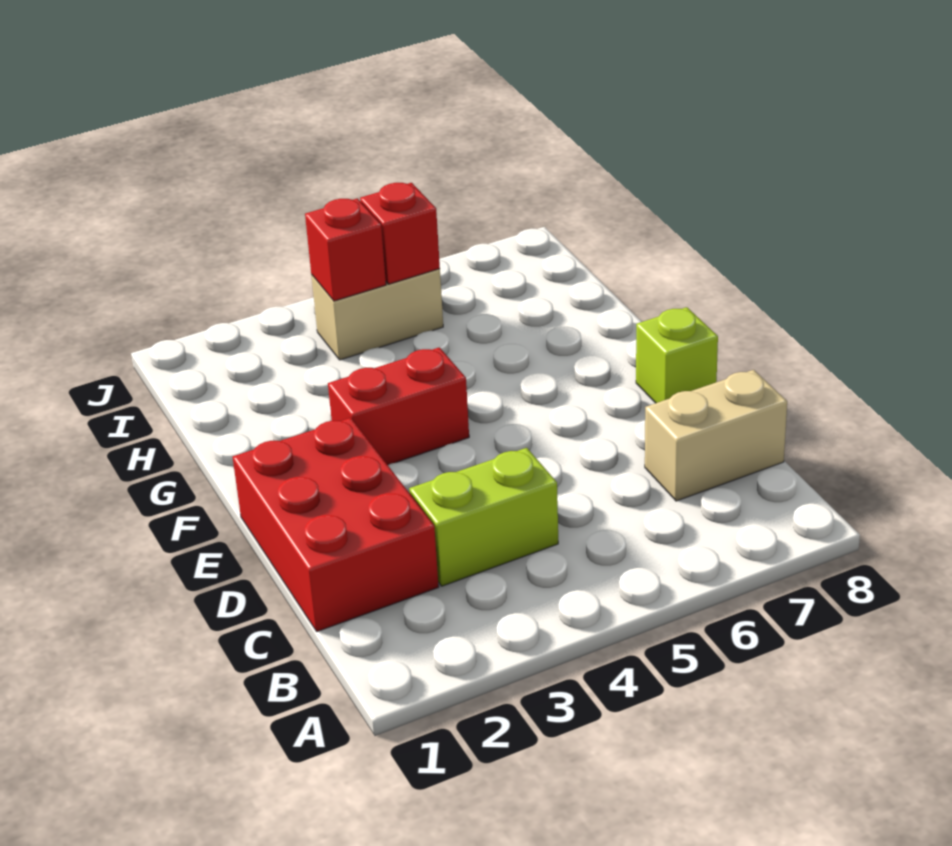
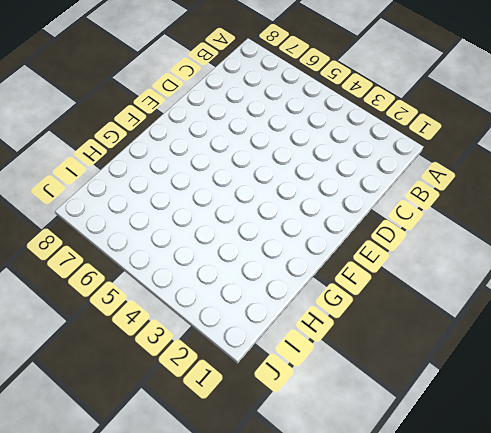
none -> red brick C1:E2 level 1
none -> lime brick C3:C4 level 1

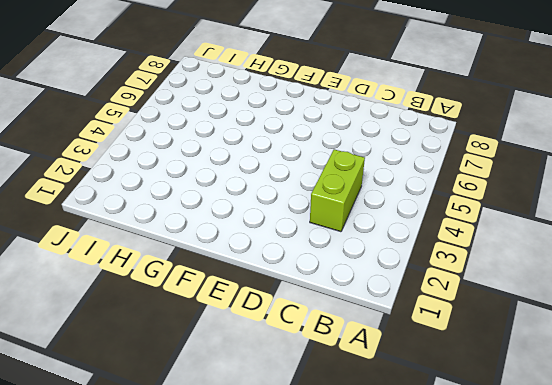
none -> red brick C1:E2 level 1
none -> tan brick C7:C8 level 1

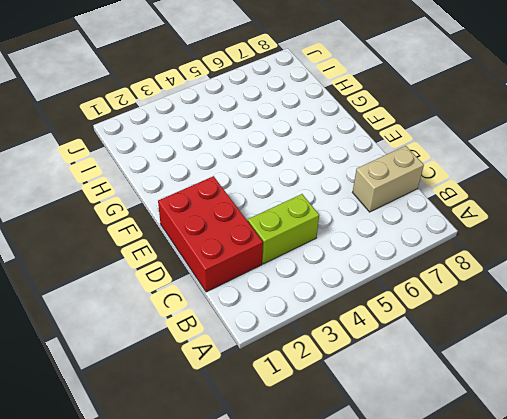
none -> lime brick E8 level 1
none -> red brick F3:F4 level 1

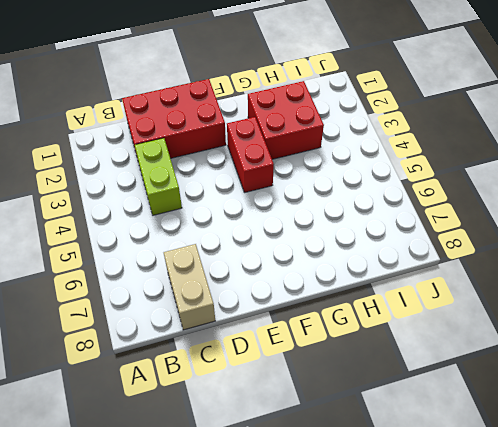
red brick G2:H3 level 1 -> none
none -> lime brick E8 level 1
none -> tan brick I4:I5 level 1

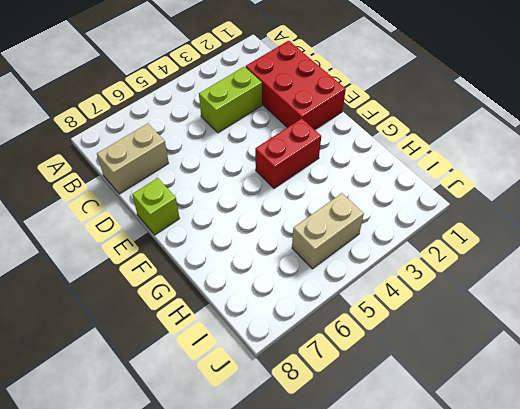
none -> red brick I4 level 2
none -> red brick I5 level 2

